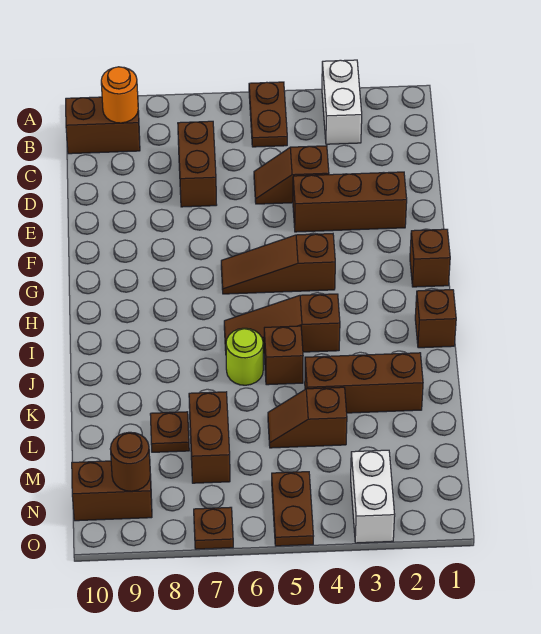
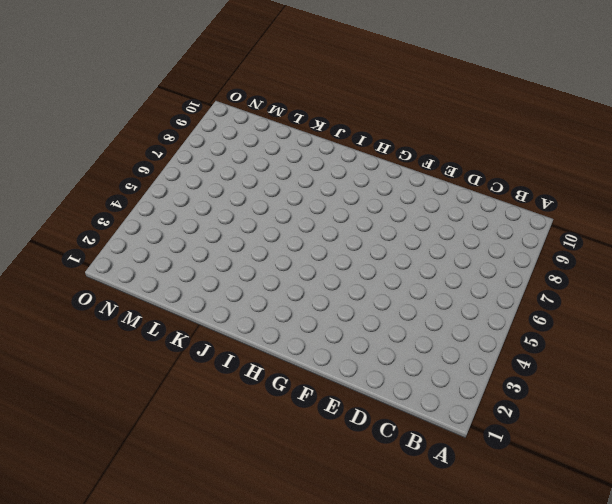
none -> white brick A3:B3 level 1
none -> brown plate A5:B5 level 1
none -> brown brick B9:B10 level 1

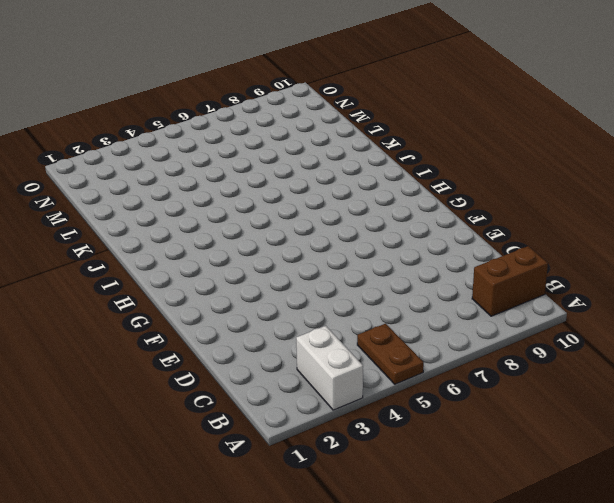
none -> brown brick C7:D7 level 1
none -> brown slope D4:D5 level 1 top 4
none -> brown brick E2:E4 level 1

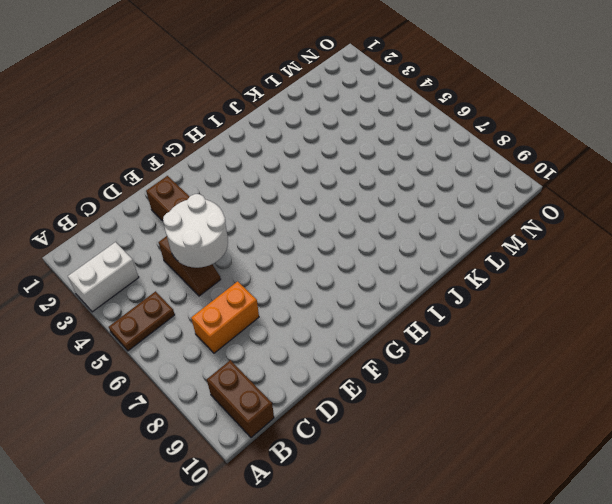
orange brick C7:D7 level 1 -> brown brick C7:D7 level 1
white round brick D4:E5 level 2 -> none
none -> brown brick G1 level 1
none -> brown slope G4:G6 level 1 top 4
none -> brown brick I1 level 1

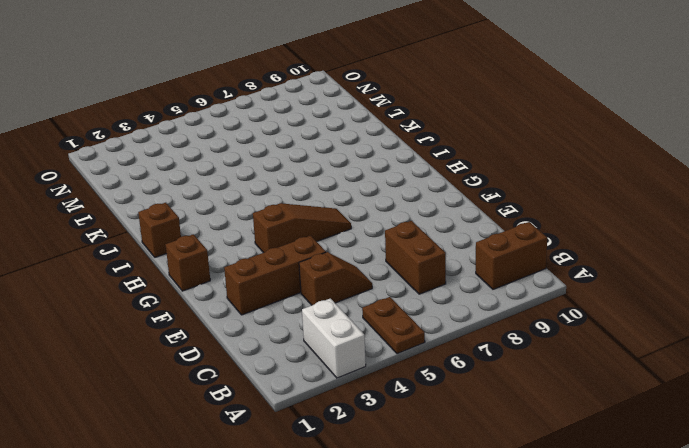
none -> brown slope I4:I6 level 1 top 4
none -> brown brick J5 level 1
none -> lime round brick J6 level 1

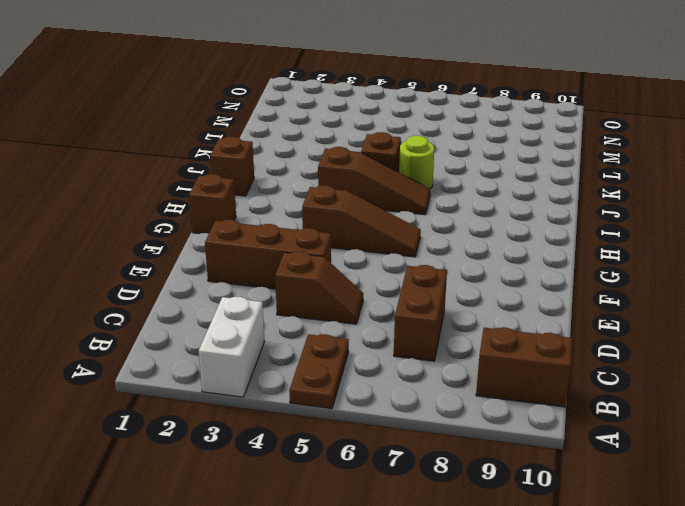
none -> brown brick K2:K4 level 1
none -> brown slope L4:L5 level 1 top 4
none -> brown brick L7:M7 level 1

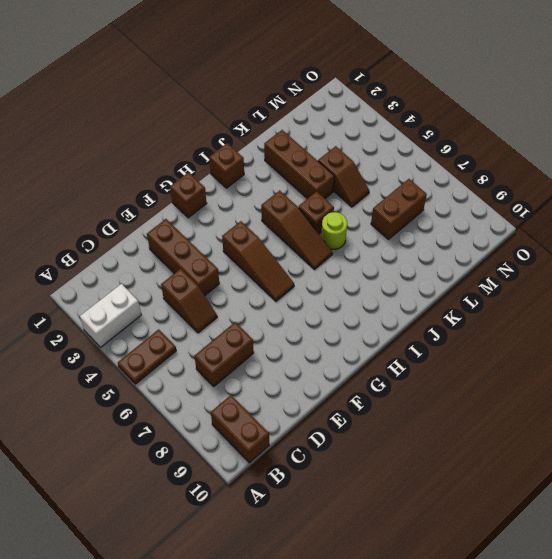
none -> brown plate L8 level 1
none -> white brick N3:O3 level 1
none -> brown plate N5:O5 level 1

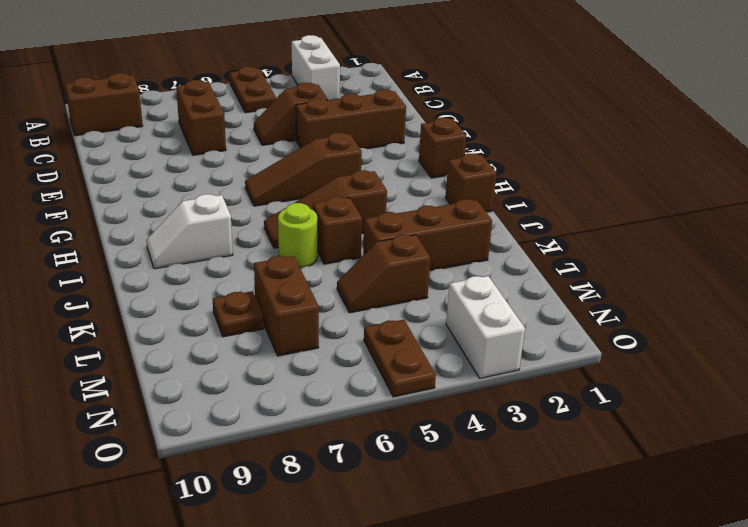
white slope I8:I9 level 1 top 8 -> none
none -> brown brick N9:N10 level 1
none -> brown plate O7 level 1
none -> orange round brick B9 level 2

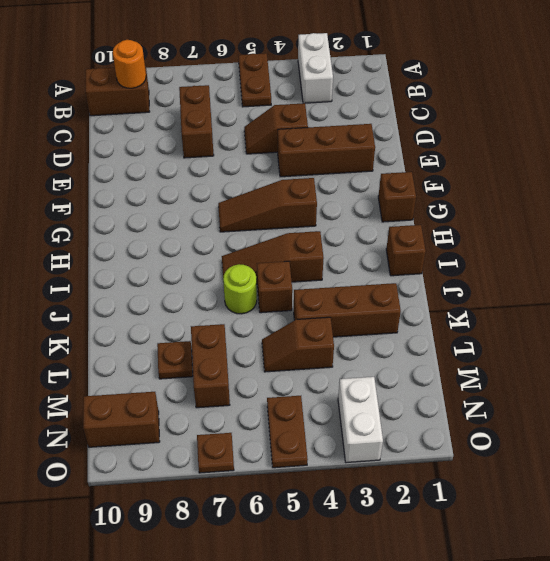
none -> brown round brick N9 level 2

